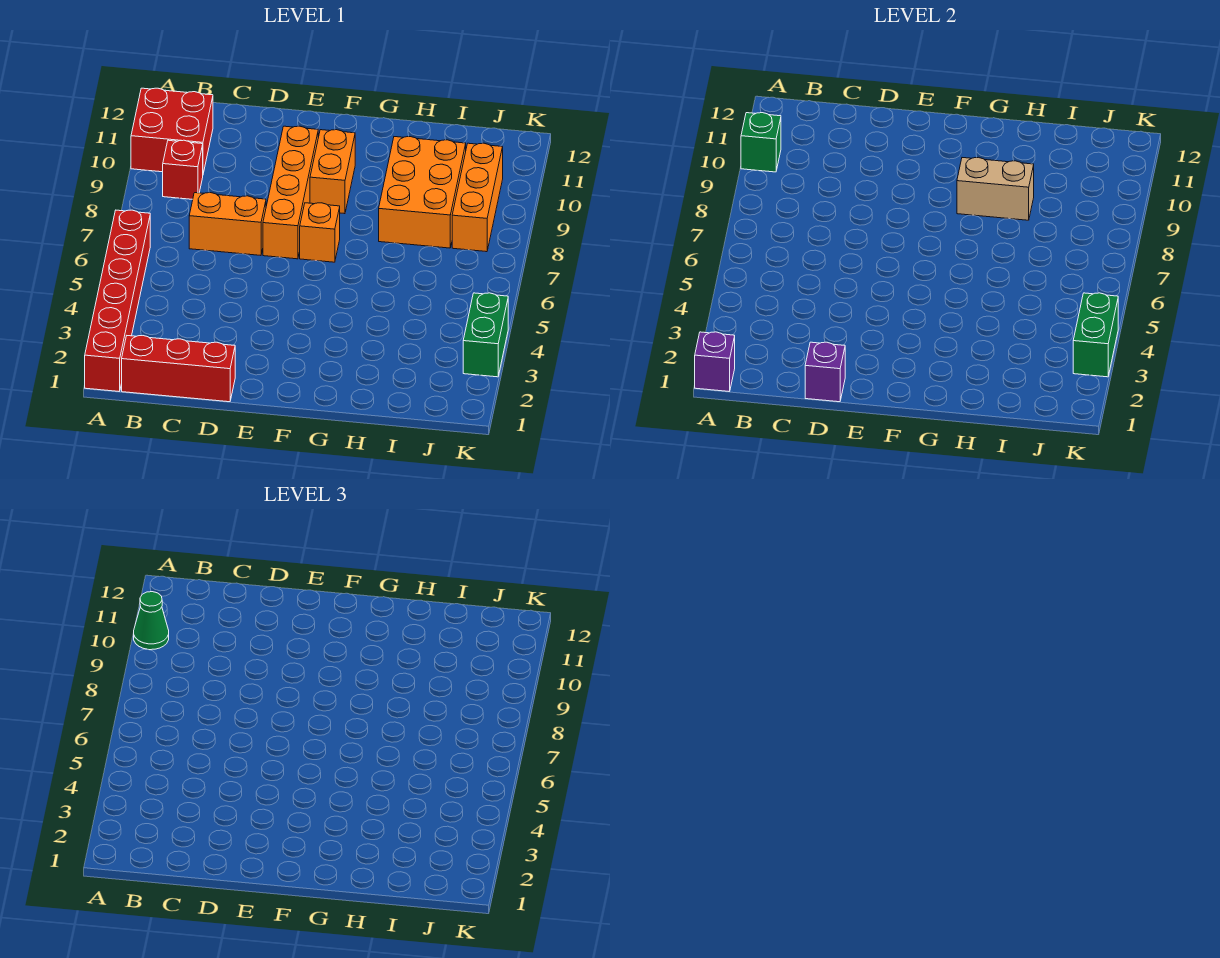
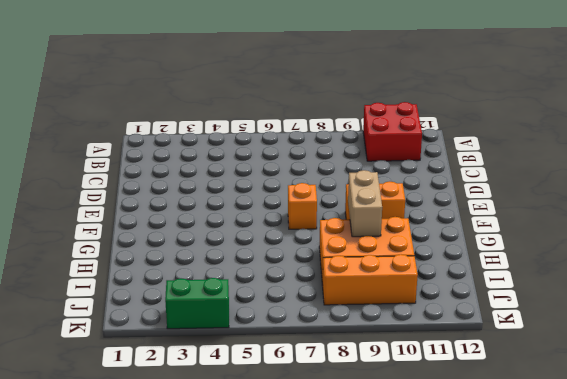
none -> red brick A1:A6 level 1
none -> red brick B1:D1 level 1
none -> red brick B9 level 1

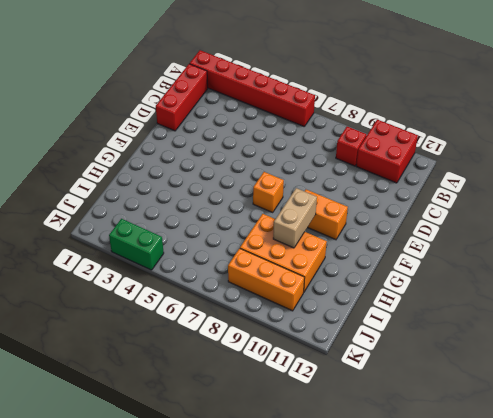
none -> orange brick C7:D7 level 1
none -> orange brick E7:E10 level 1
none -> purple brick A1 level 2

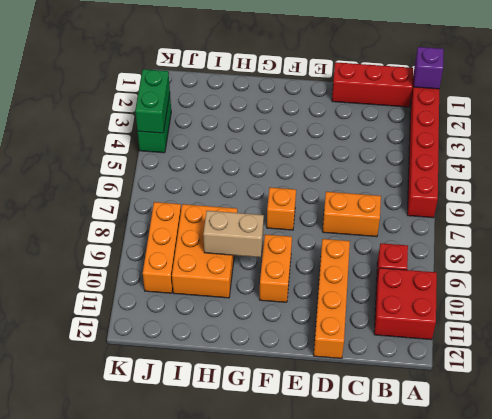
orange brick D9:D12 level 1 -> orange brick E7:E10 level 1
none -> green brick A10 level 2
none -> purple brick D1 level 2
none -> green cone A10 level 3

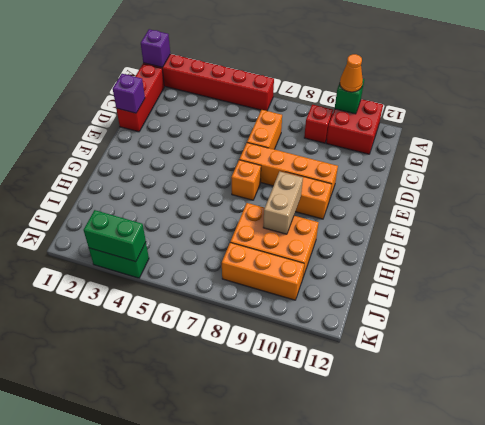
orange cone A10 level 3 -> green cone A10 level 3

